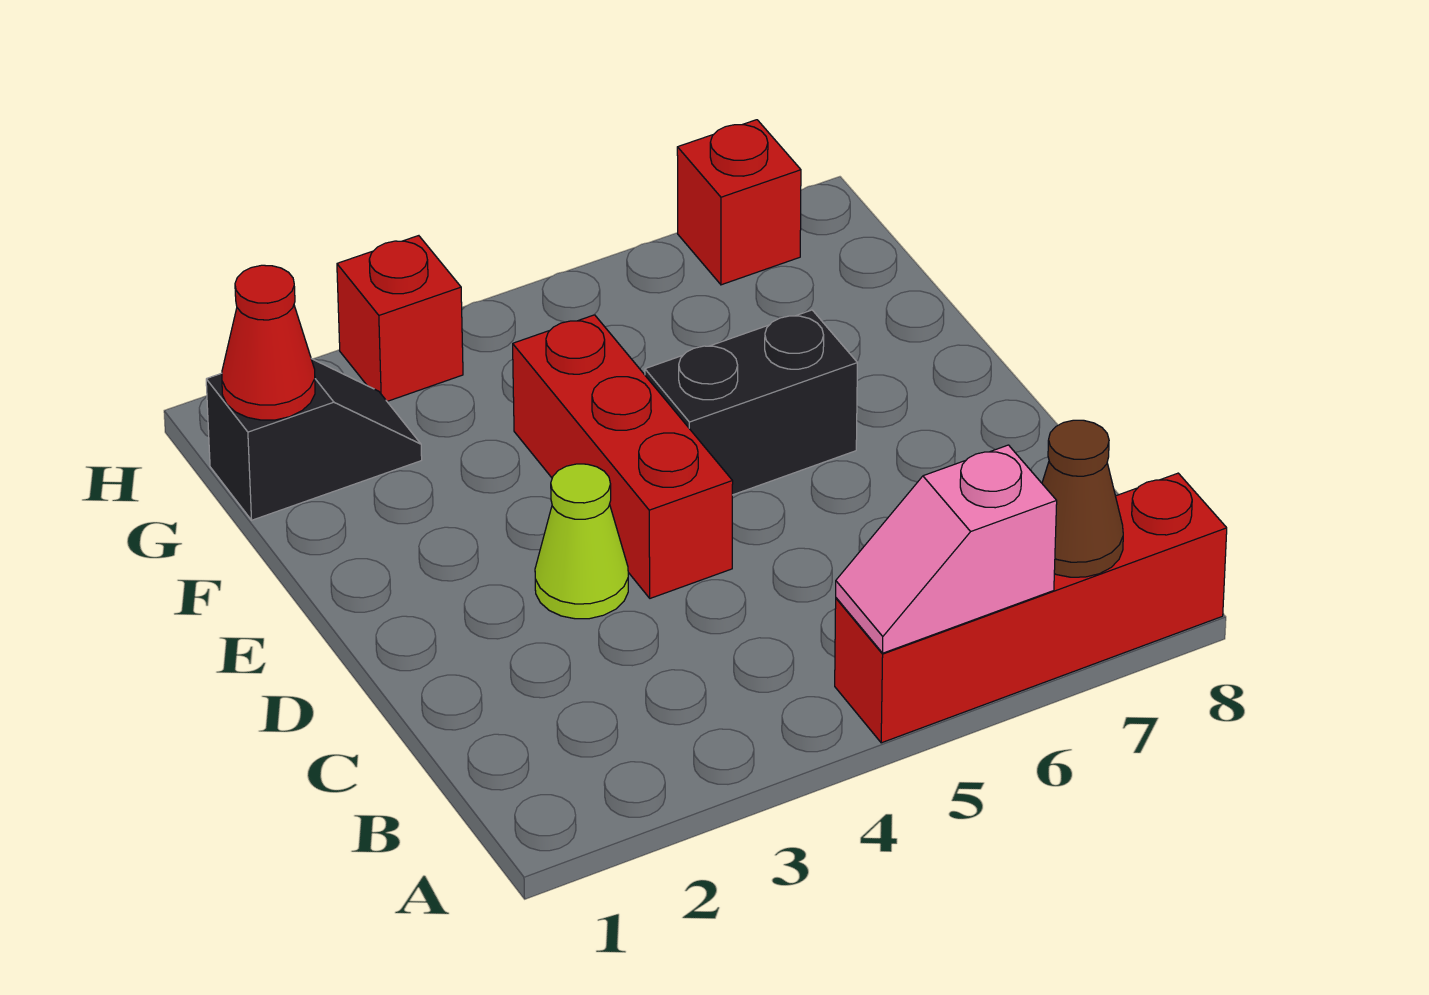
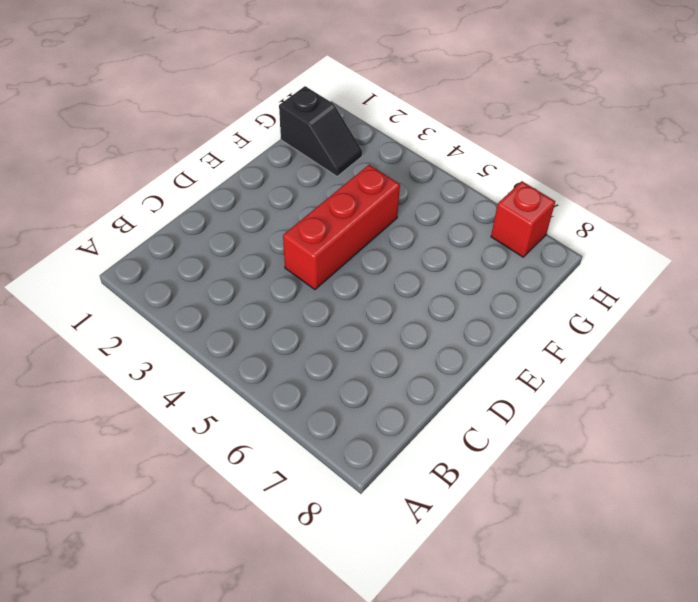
none -> red brick A5:A8 level 1
none -> lime cone D3 level 1

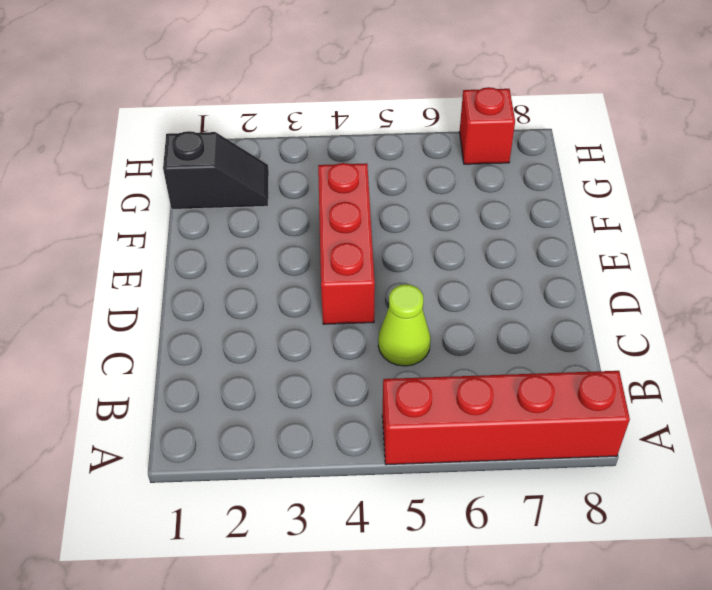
lime cone C5 level 1 -> lime cone D3 level 1
none -> black brick E5:E6 level 1
none -> red brick H3 level 1

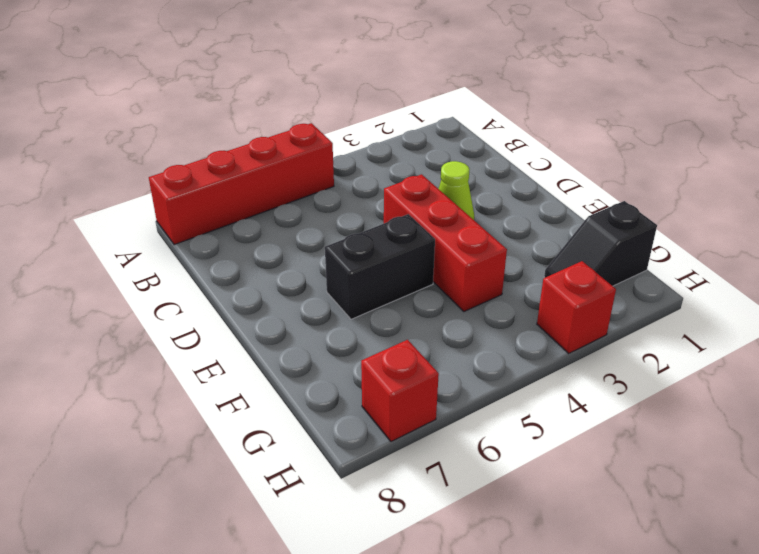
none -> pink slope A5:A6 level 2 top 6
none -> brown cone A7 level 2

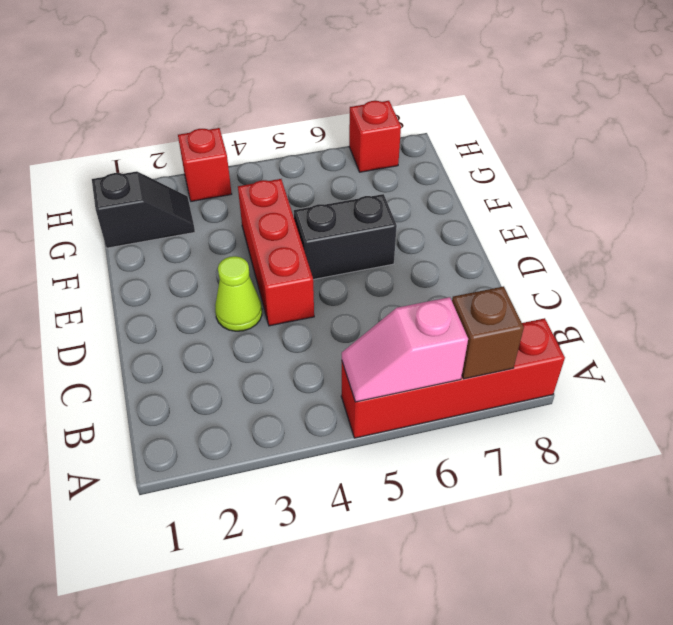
brown brick A7 level 2 -> brown cone A7 level 2
none -> red cone G1 level 2

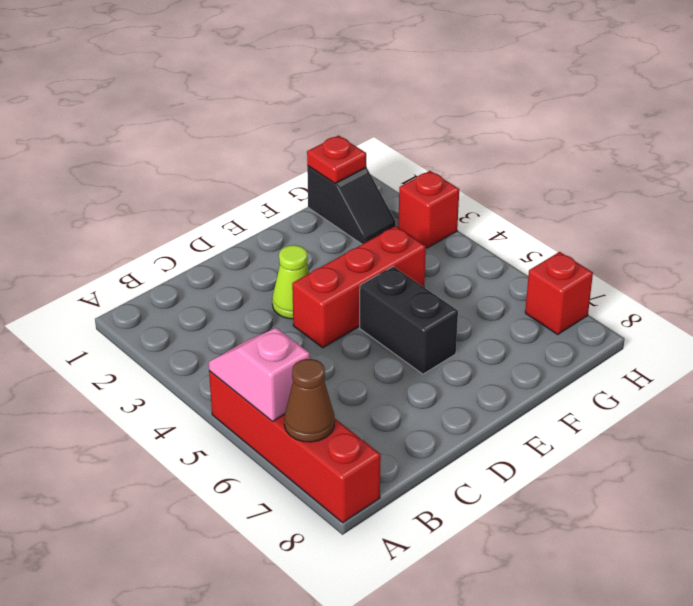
red plate G1 level 2 -> red cone G1 level 2

